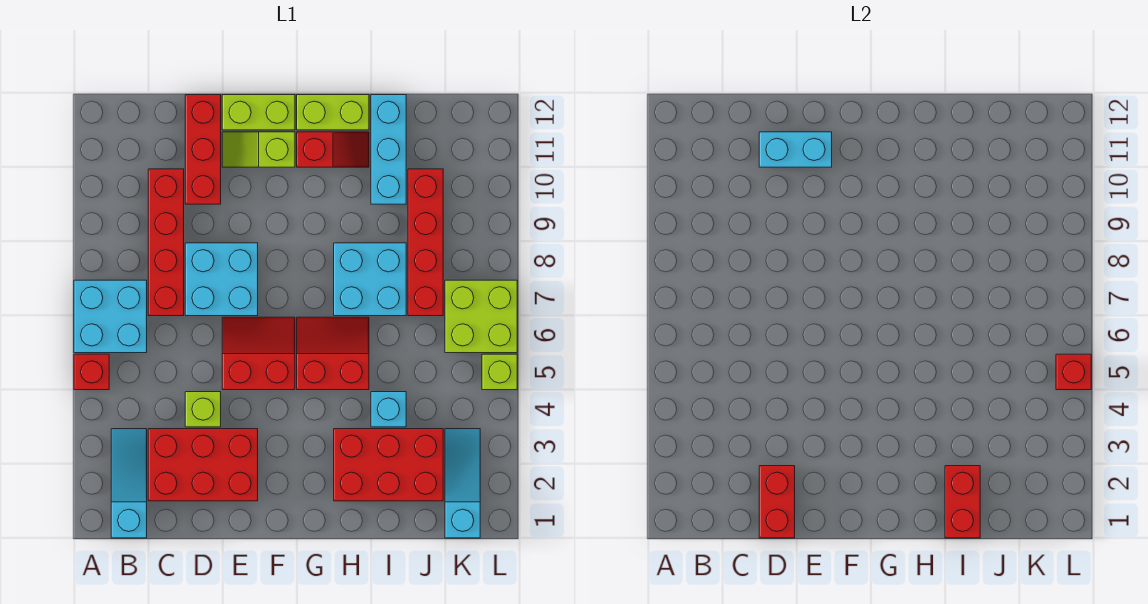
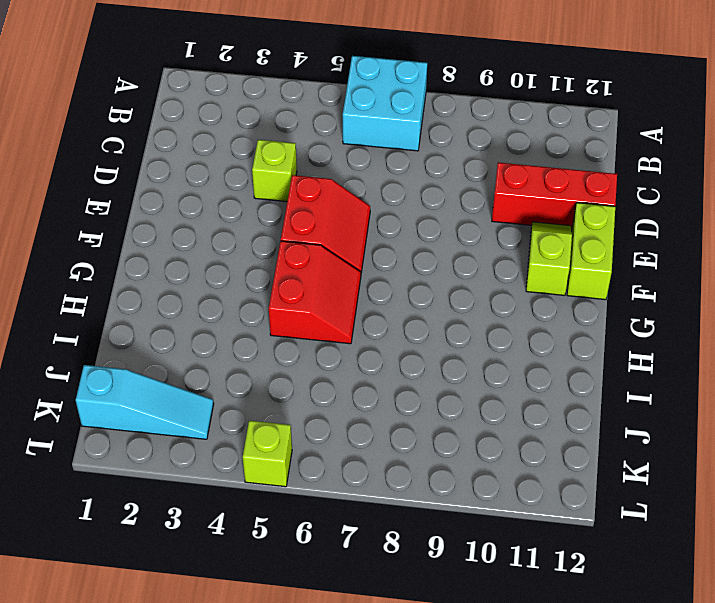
none -> red brick A5 level 1
none -> cyan slope B1:B3 level 1 top 1
none -> red brick C2:E3 level 1

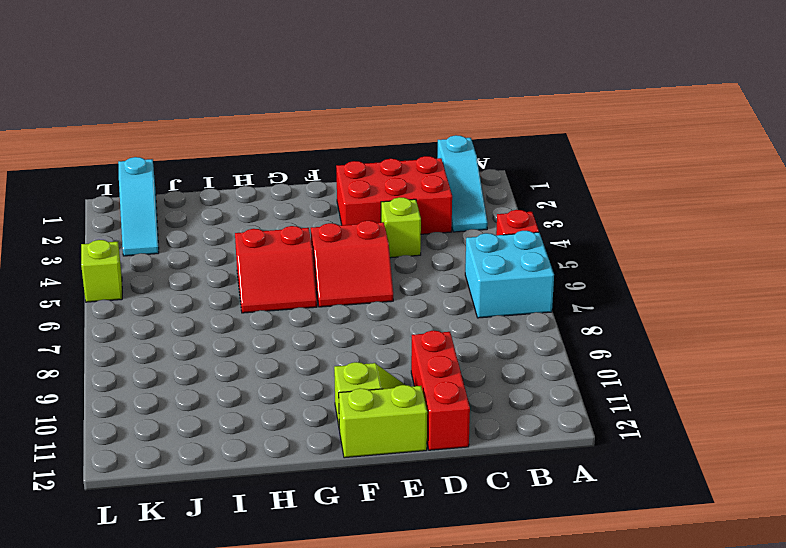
none -> red brick C7:C10 level 1
none -> cyan brick D7:E8 level 1
none -> red slope G11:H11 level 1 top G

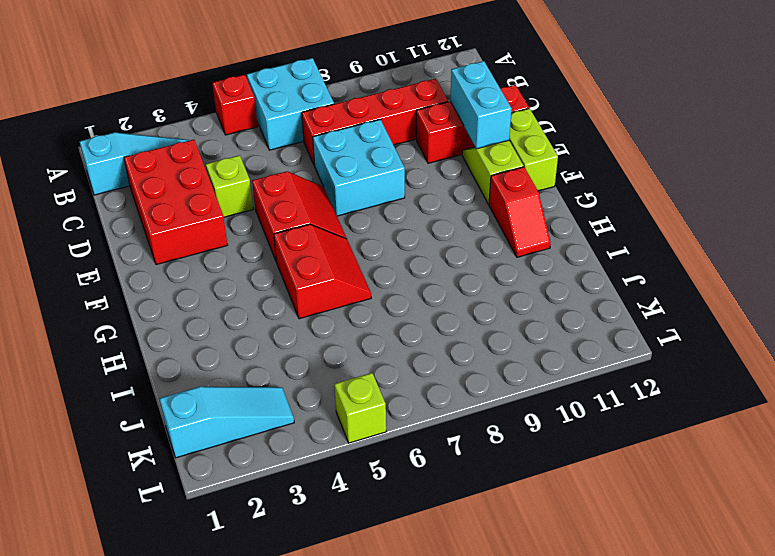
none -> lime brick G12:H12 level 1
none -> red brick H2:J3 level 1
none -> cyan brick H7:I8 level 1

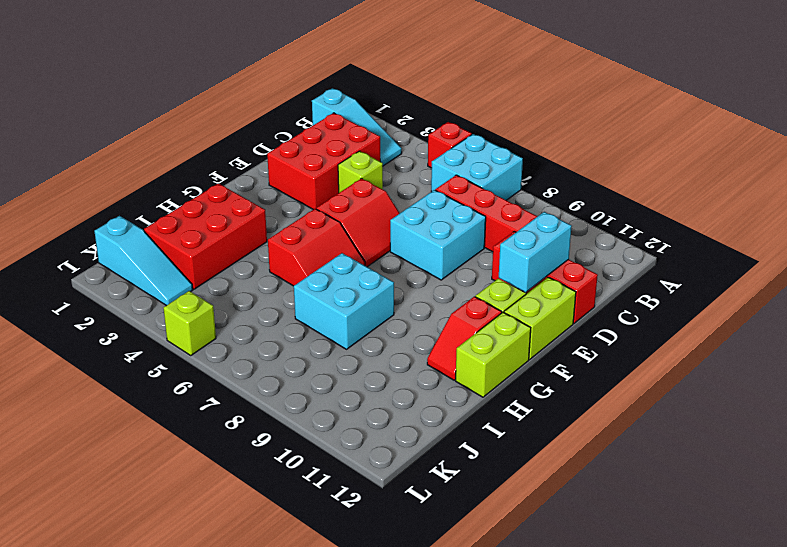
none -> cyan brick I4 level 1
none -> cyan brick I10:I12 level 1
none -> red brick J7:J10 level 1

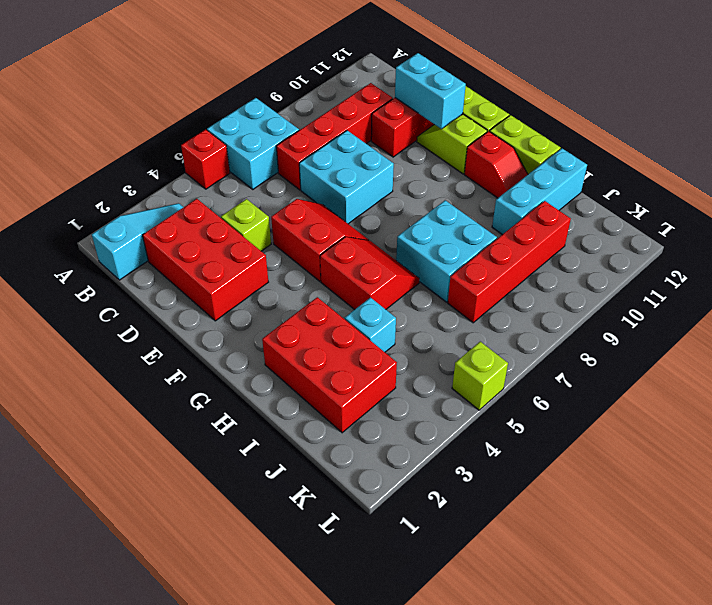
none -> cyan slope K1:K3 level 1 top 1
none -> lime brick K6:L7 level 1
none -> red brick D1:D2 level 2

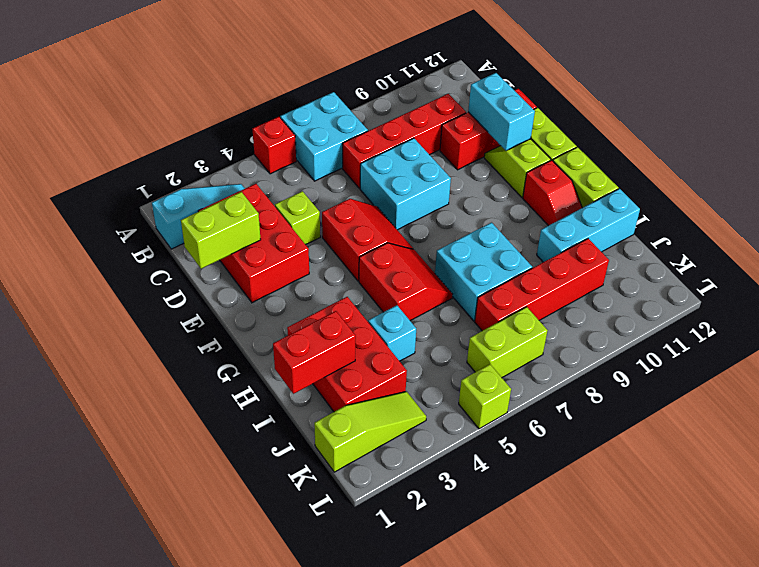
lime brick D1:D2 level 2 -> red brick D1:D2 level 2
lime slope K1:K3 level 1 top 1 -> cyan slope K1:K3 level 1 top 1
lime brick K6:K7 level 1 -> lime brick K6:L7 level 1
none -> red brick L5 level 2

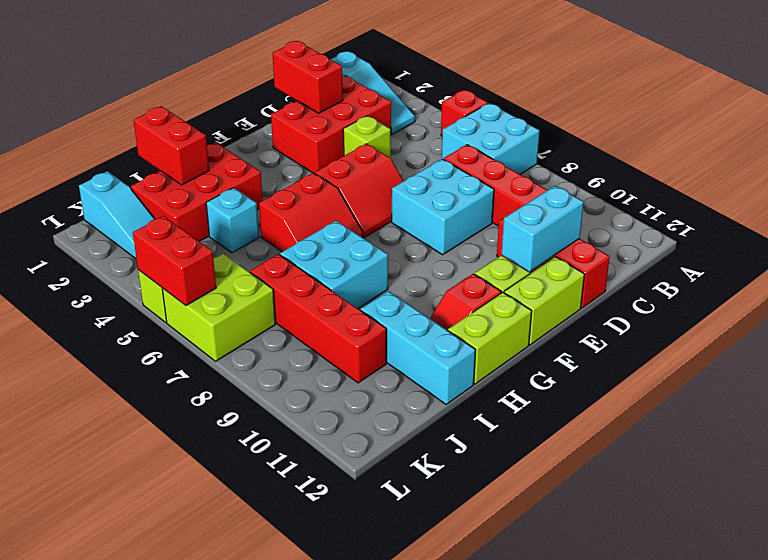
red brick L5:L6 level 2 -> red brick L5 level 2

